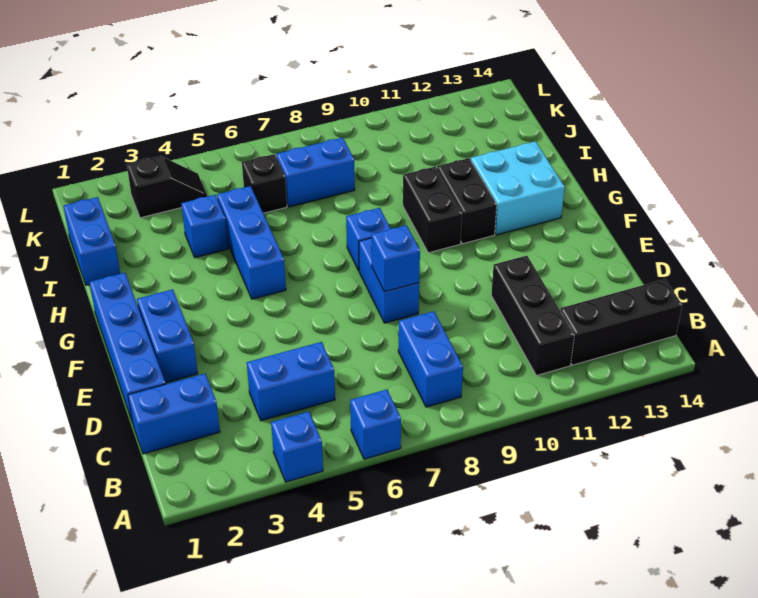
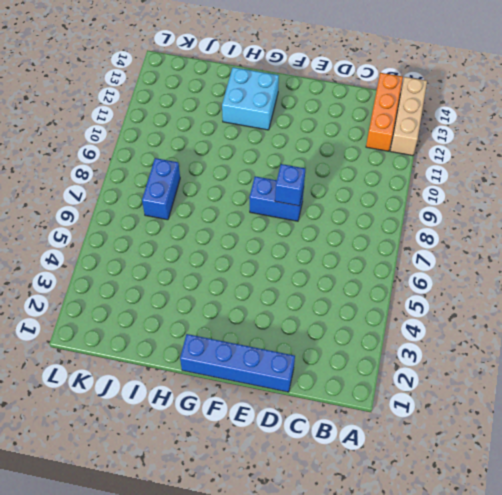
tan brick A12:A14 level 1 -> none
orange brick B12:B14 level 1 -> black brick B12:B14 level 1
none -> blue brick A4 level 1
none -> blue brick A6 level 1
none -> blue brick B8:C8 level 1

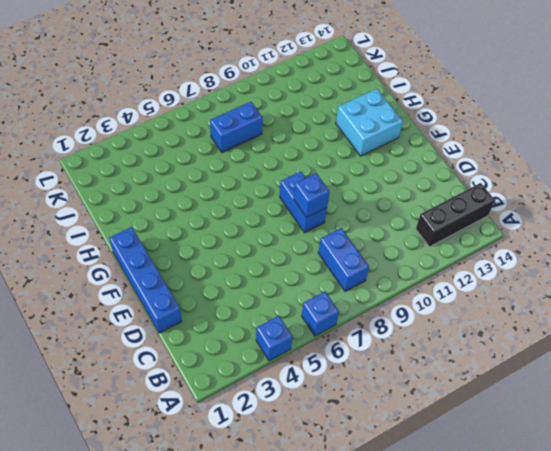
none -> black brick B11:D11 level 1
none -> blue brick C1:C2 level 1
none -> blue brick C4:C5 level 1

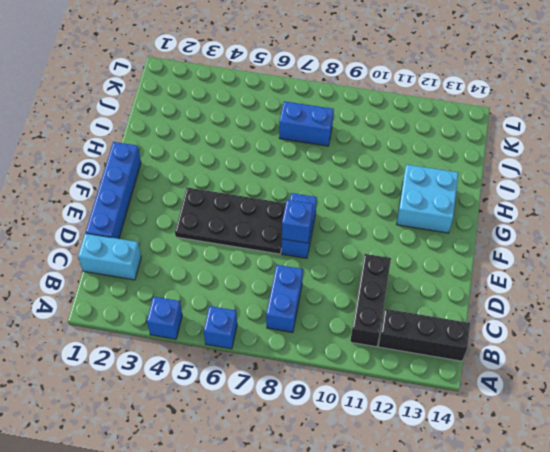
cyan brick C1:C2 level 1 -> blue brick C1:C2 level 1
black plate E4:F7 level 1 -> none
none -> blue brick C4:C5 level 1
none -> blue brick E2:F2 level 1
none -> blue brick G5:I5 level 1

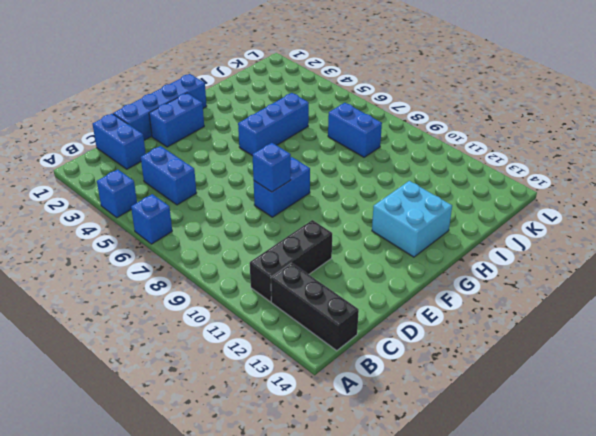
none -> blue brick B8:C8 level 1
none -> blue brick G8 level 1
none -> black brick G10:H10 level 1

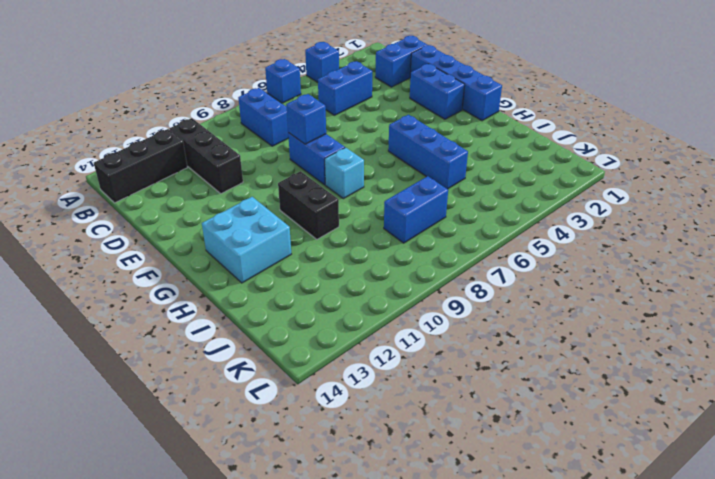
cyan brick G8 level 1 -> blue brick G8 level 1
none -> black brick G11:H11 level 1
none -> blue brick I1:J1 level 1
none -> blue brick I4 level 1

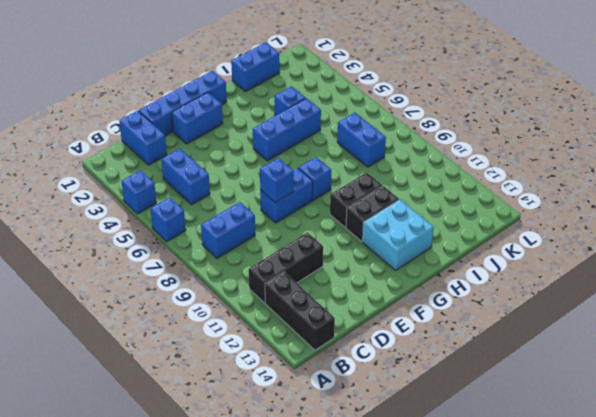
none -> black brick J6 level 1
none -> black slope K3:K4 level 1 top 3

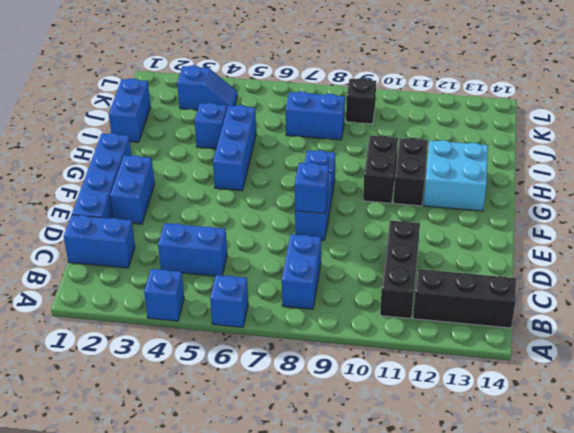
blue slope K3:K4 level 1 top 3 -> black slope K3:K4 level 1 top 3
black brick K9 level 1 -> black brick J6 level 1

